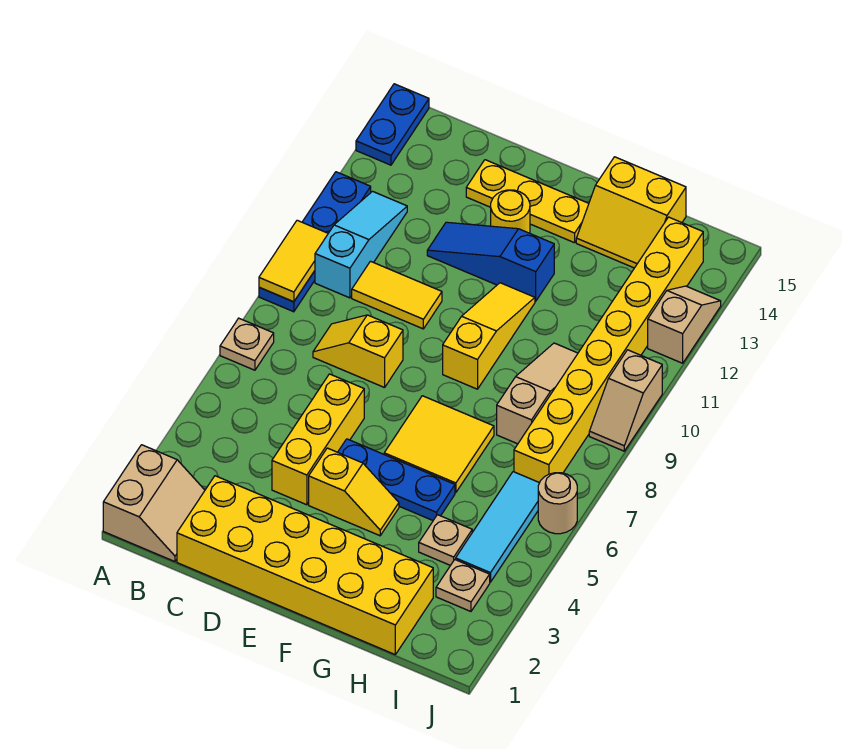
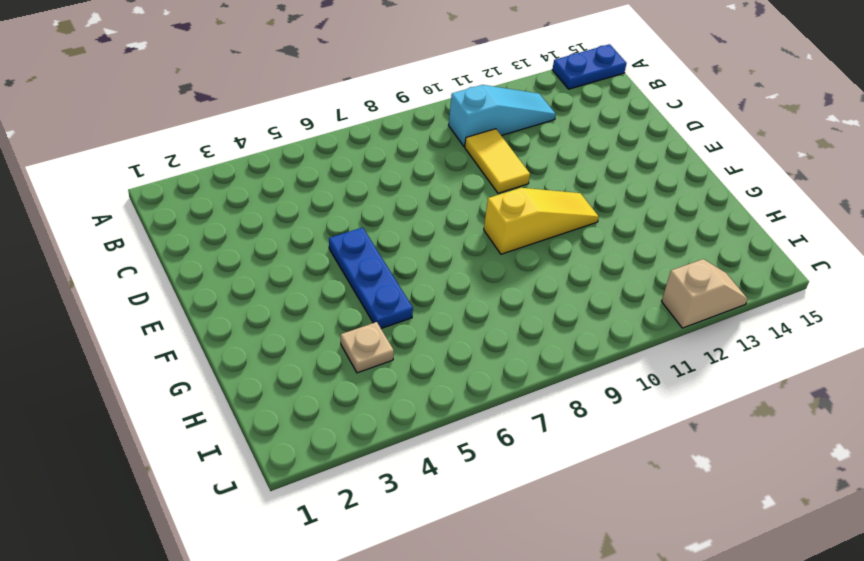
none -> tan slope A1:B2 level 1 top A
none -> tan plate A7 level 1
none -> blue plate A9:A12 level 1

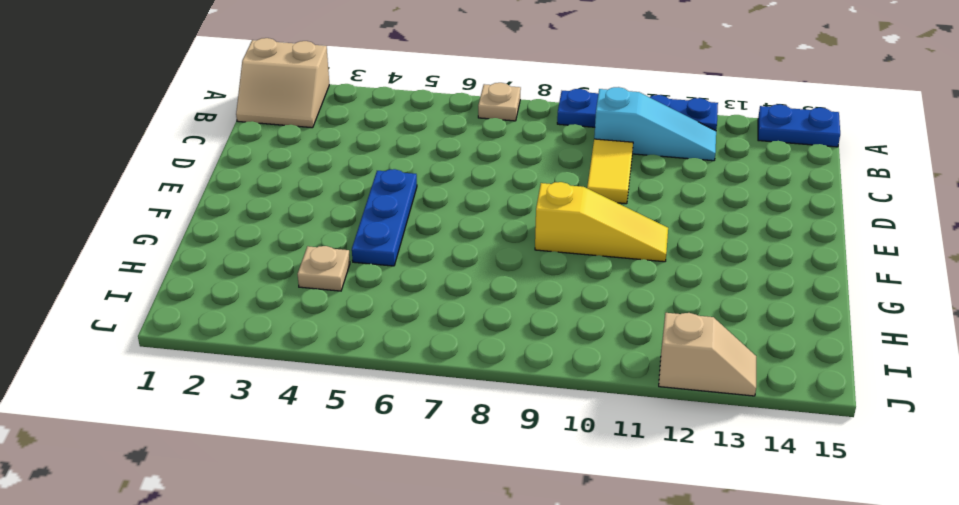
none -> yellow brick C1:H2 level 1
none -> yellow slope C8:D8 level 1 top D
none -> yellow brick D4:D6 level 1

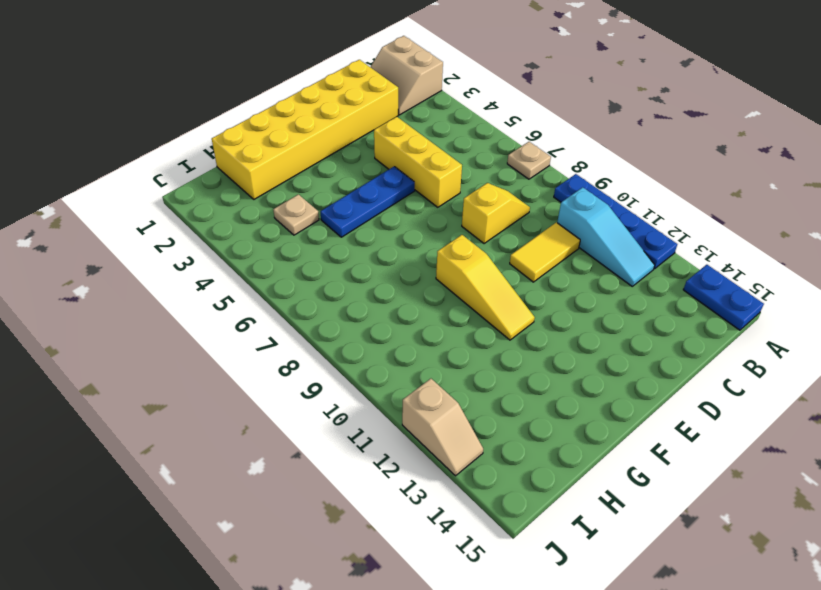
none -> blue slope D12:F12 level 1 top F
none -> yellow plate D14:F14 level 1
none -> yellow slope E4:F4 level 1 top E

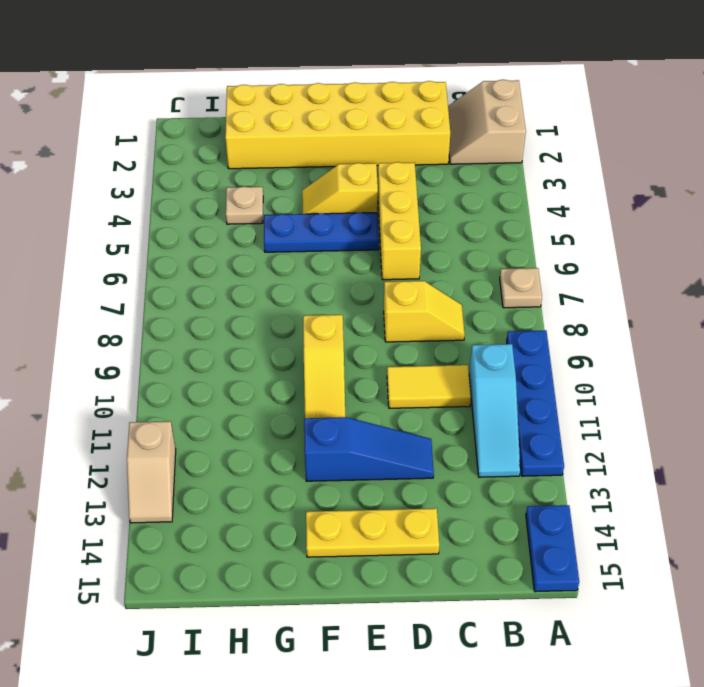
none -> yellow round brick E13 level 1
none -> yellow tile F6:G7 level 1
none -> yellow slope G14:H15 level 1 top 15

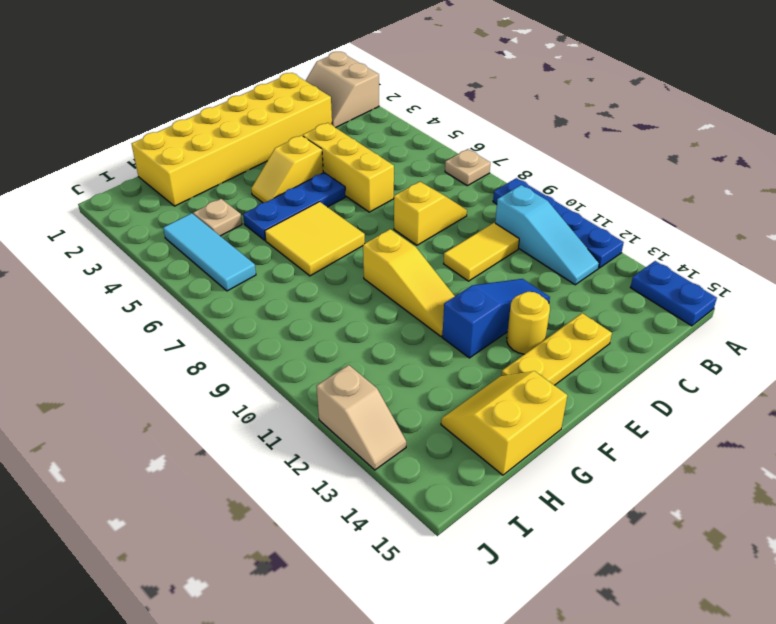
none -> tan slope H8:H10 level 1 top 8
none -> tan plate I3 level 1
none -> yellow brick I7:I14 level 1

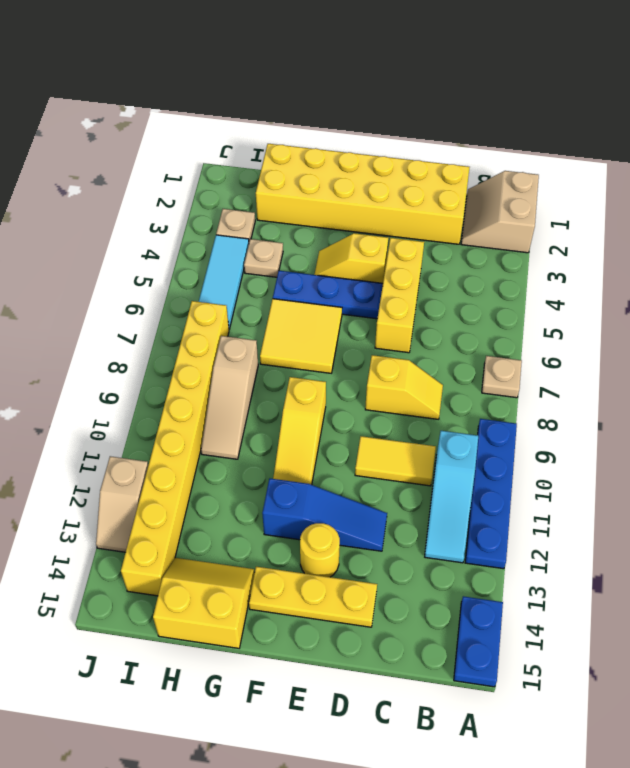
none -> tan round brick J6 level 1
none -> tan slope J9:J10 level 1 top 10
none -> yellow tile A9:A10 level 2

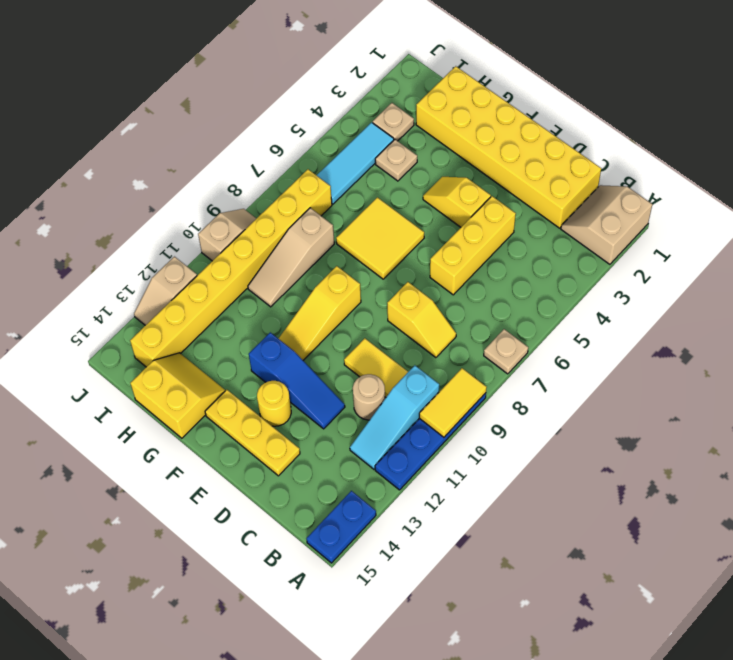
tan round brick C11 level 1 -> tan round brick J6 level 1
none -> blue plate E5:G5 level 1

